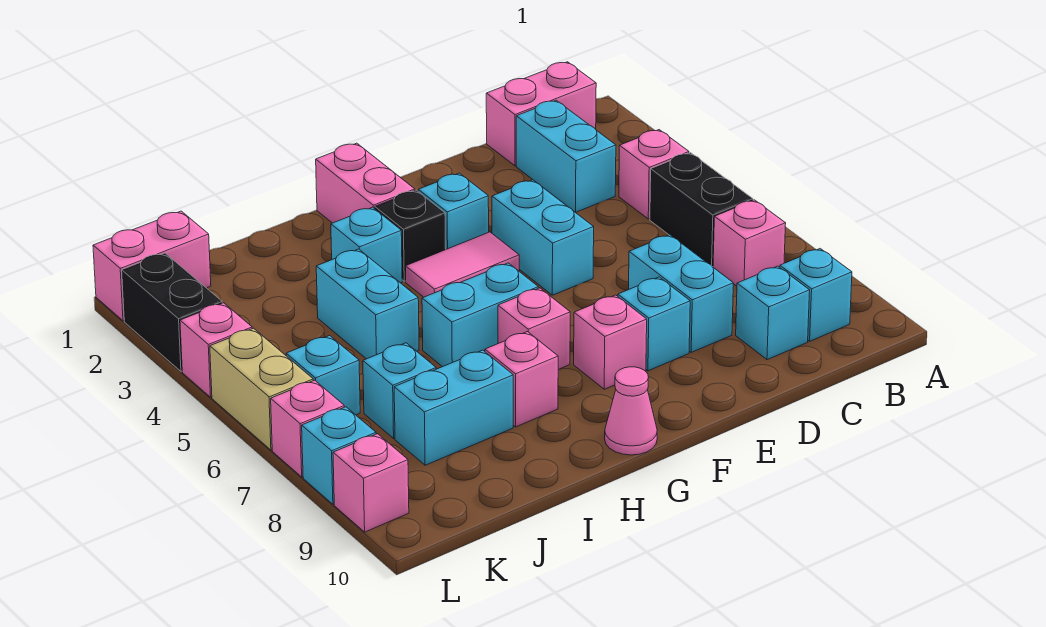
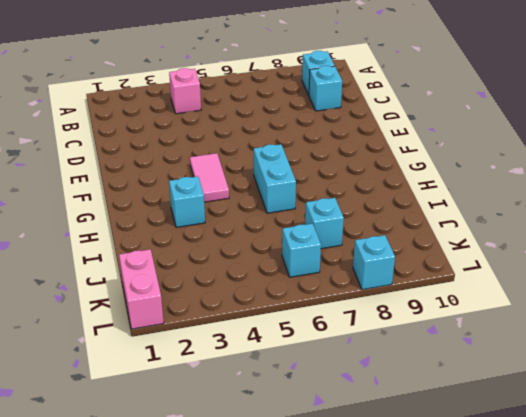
none -> pink brick B1:C1 level 1
none -> black brick B5:B6 level 1
none -> pink brick B7 level 1
none -> cyan brick C2:C3 level 1

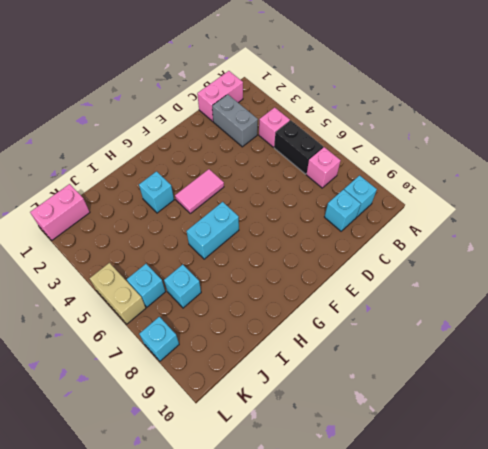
grey brick C2:C3 level 1 -> cyan brick C2:C3 level 1
none -> cyan brick D7:D8 level 1
none -> cyan brick E4:E5 level 1
none -> cyan brick E8 level 1
none -> cyan brick F3 level 1

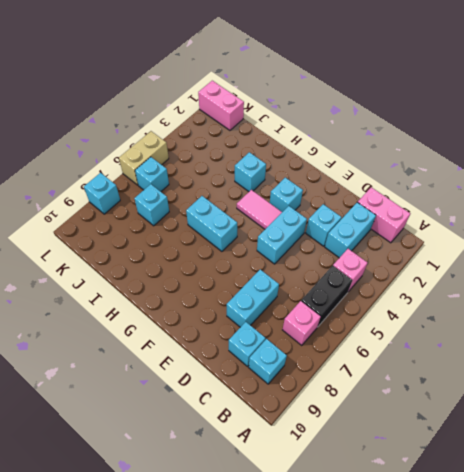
cyan brick D3 level 1 -> cyan brick E8 level 1
none -> pink brick F8 level 1
none -> pink brick G1:G2 level 1
none -> black brick G3 level 1
none -> pink brick G7 level 1

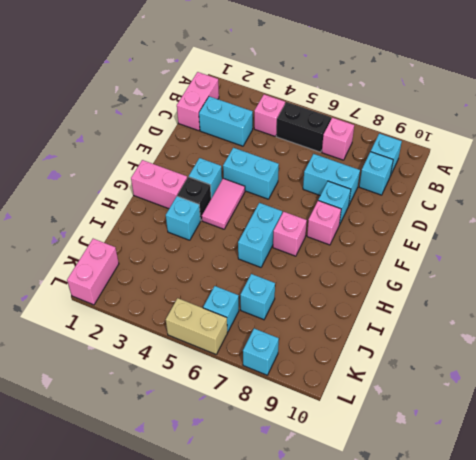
none -> pink cone G10 level 1
none -> pink brick H8 level 1
none -> cyan brick I4:I5 level 1
none -> cyan brick I8:J8 level 1

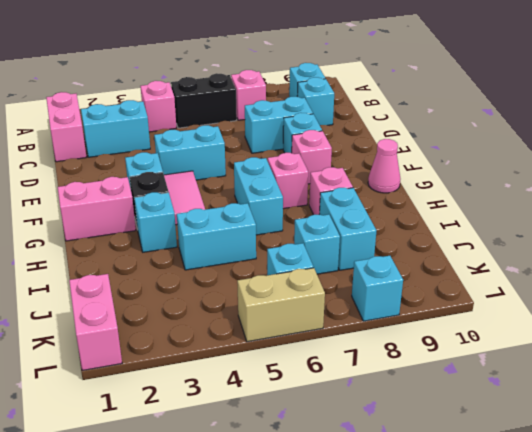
none -> black brick L2:L3 level 1
none -> pink brick L4 level 1
none -> pink brick L7 level 1
none -> pink brick L9 level 1

